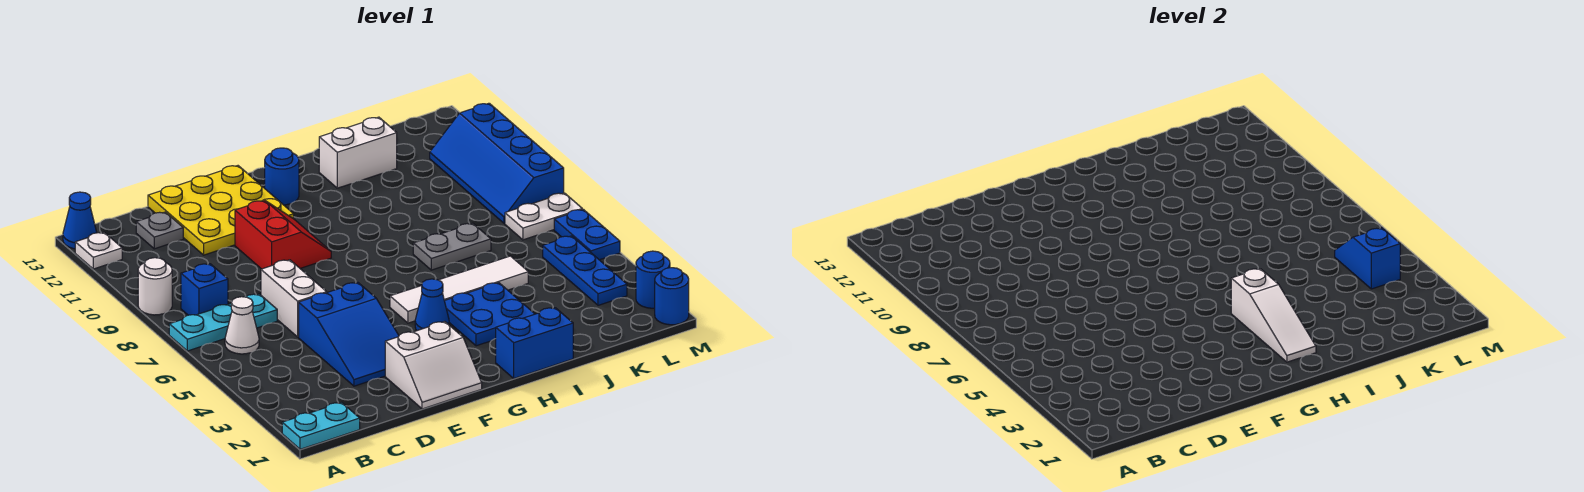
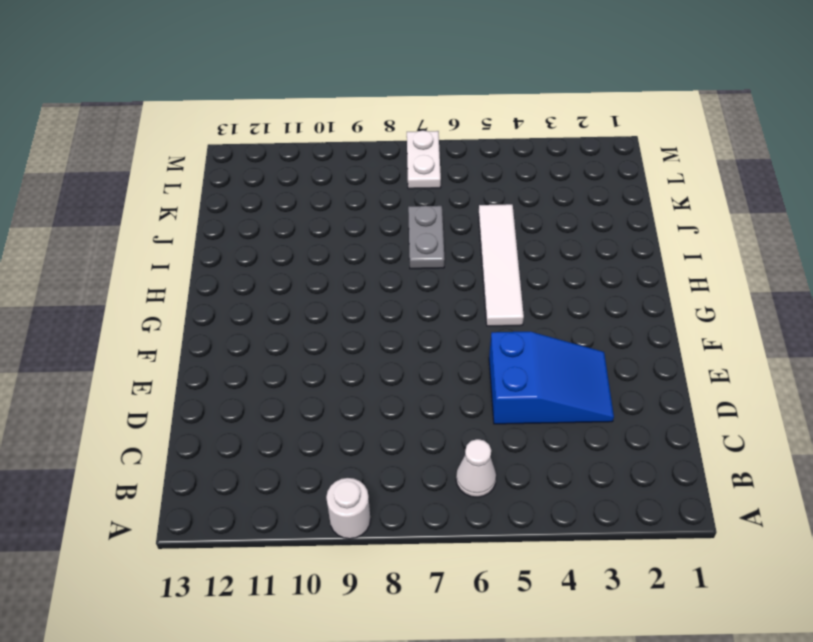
none -> cyan plate A1:B1 level 1
none -> cyan plate A7:C7 level 1
none -> white plate A12 level 1

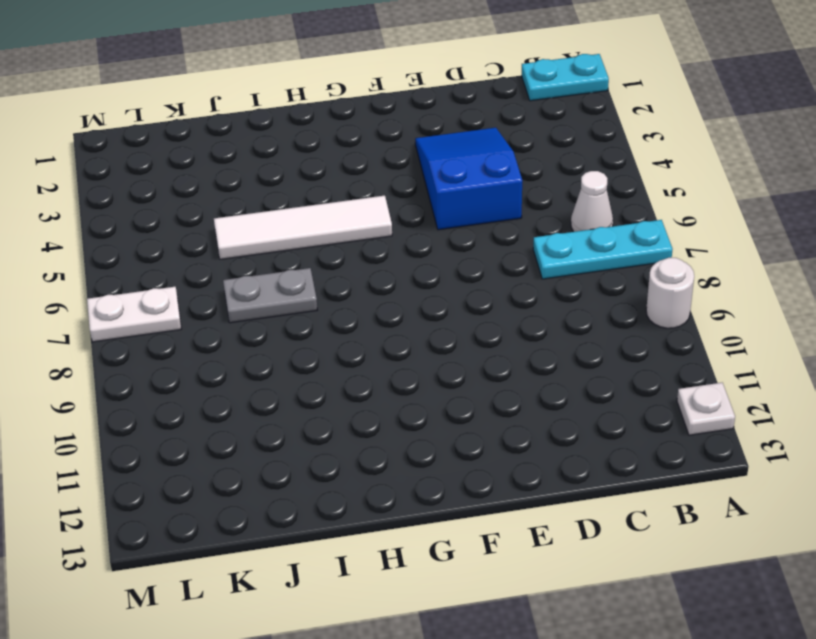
none -> blue cone A13 level 1
none -> blue brick B8 level 1
none -> grey plate C12 level 1

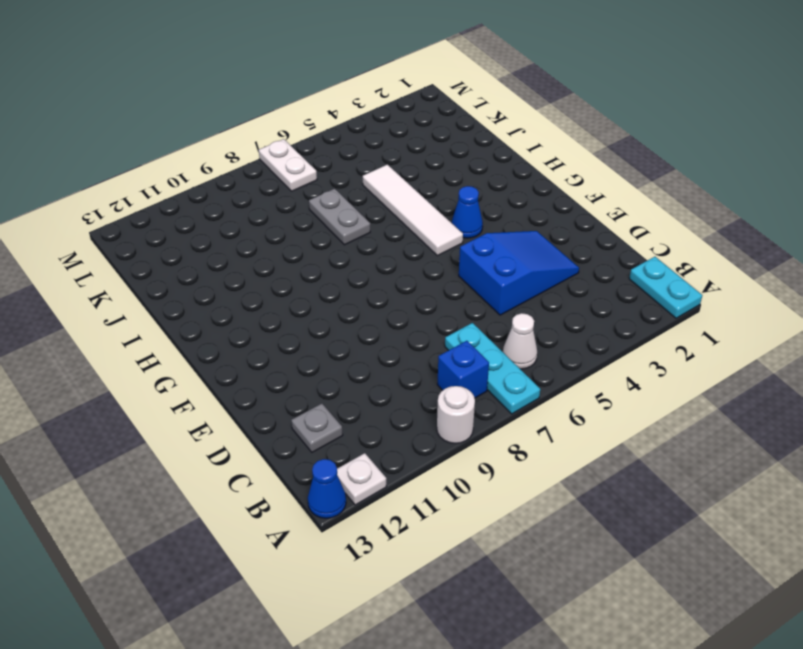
none -> white brick D6:D7 level 1
none -> yellow plate D11:F13 level 1
none -> white slope E1:F2 level 1 top 2

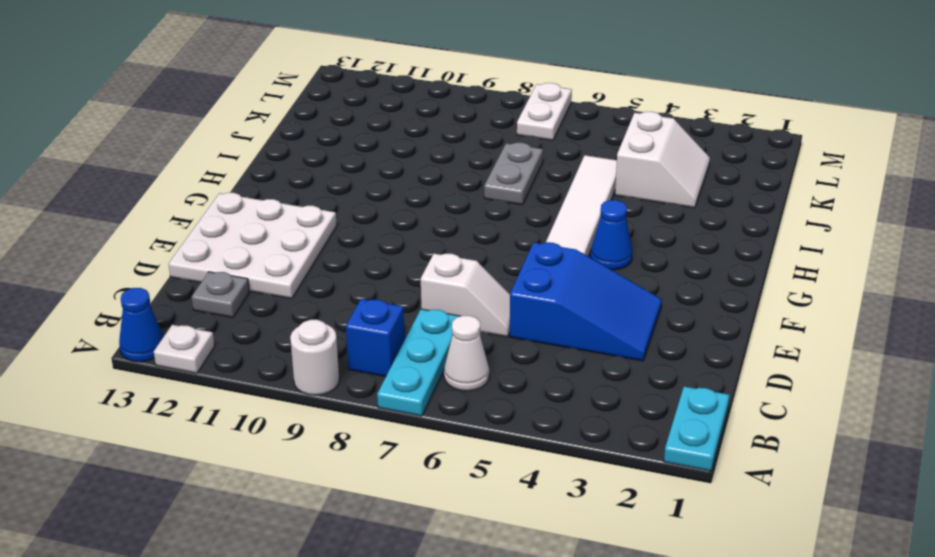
white slope D6:D7 level 1 top 7 -> white brick D6:D7 level 1
white plate D11:F13 level 1 -> yellow plate D11:F13 level 1
white slope J3:K4 level 1 top 4 -> white slope E1:F2 level 1 top 2
none -> red slope E9:F10 level 1 top E
none -> blue round brick G12 level 1
none -> blue brick H1:I1 level 1

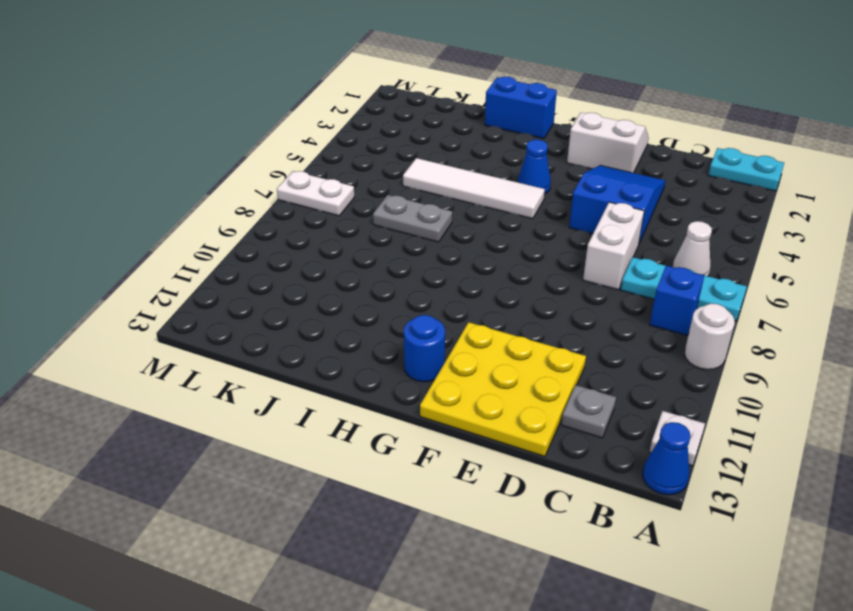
none -> red slope E9:F10 level 1 top E
none -> blue plate H3:I4 level 1
none -> white brick I12:J12 level 1

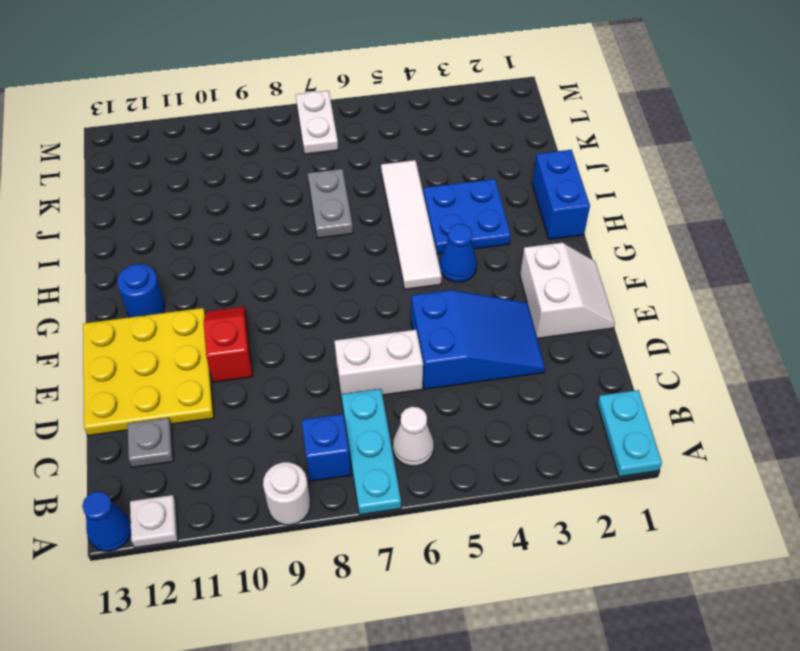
red slope E10:F10 level 1 top E -> red slope E9:F10 level 1 top E
none -> white brick I12:J12 level 1
none -> blue plate L3:L5 level 1
none -> blue slope L8:M11 level 1 top M

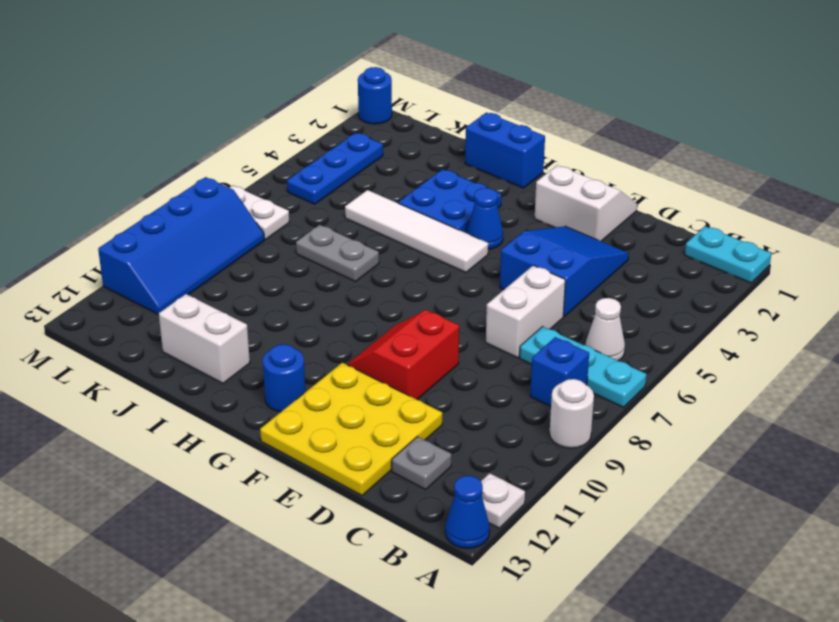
none -> blue round brick M2 level 1
none -> blue plate M5:M6 level 1
none -> white slope H2:H4 level 2 top 4

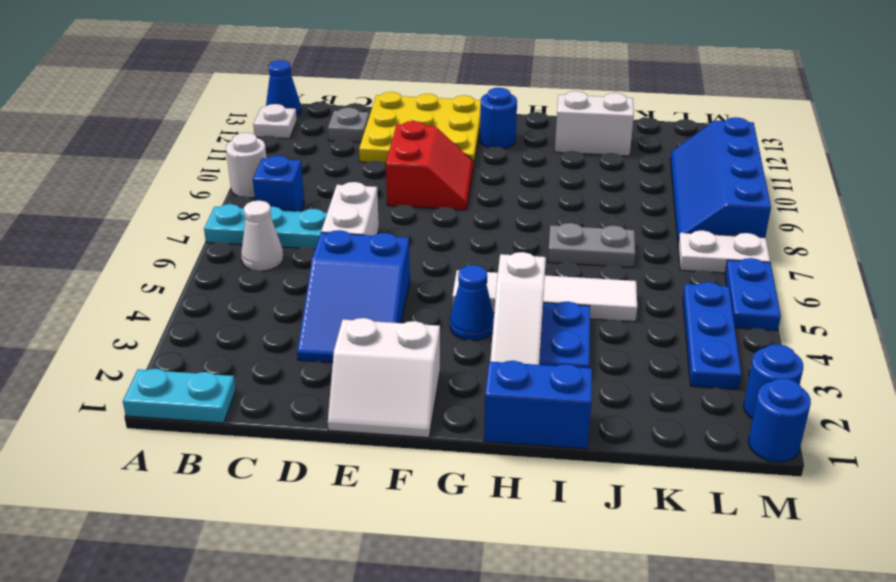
none -> blue slope L4:L5 level 2 top 4

